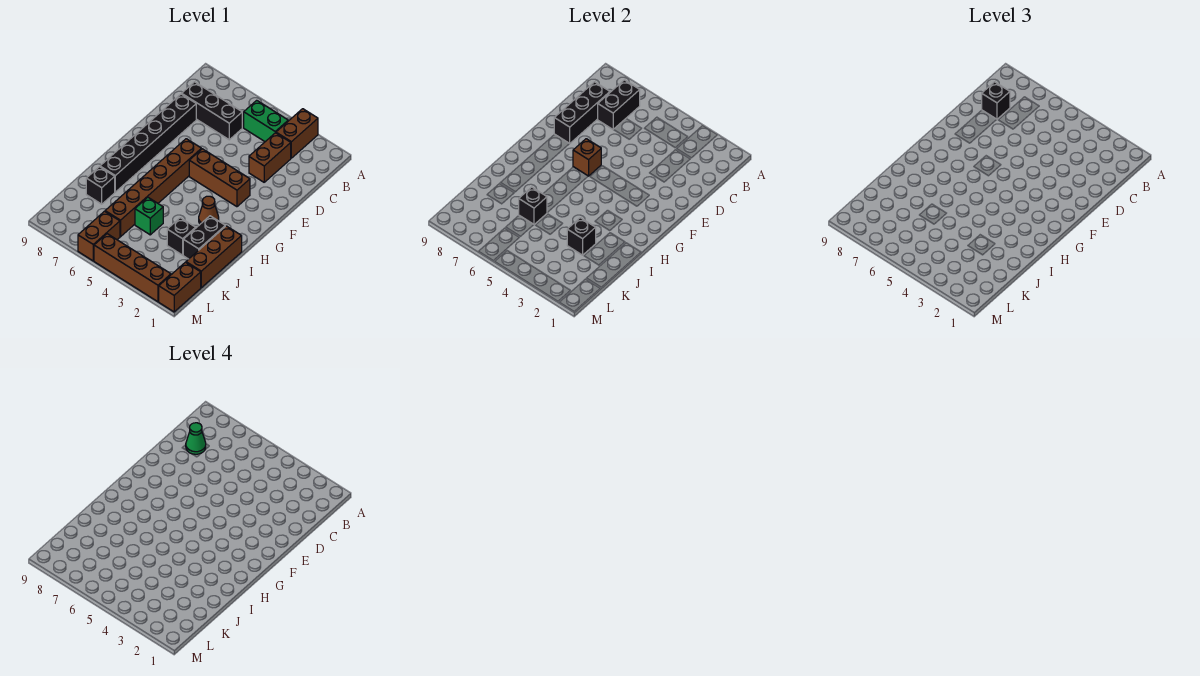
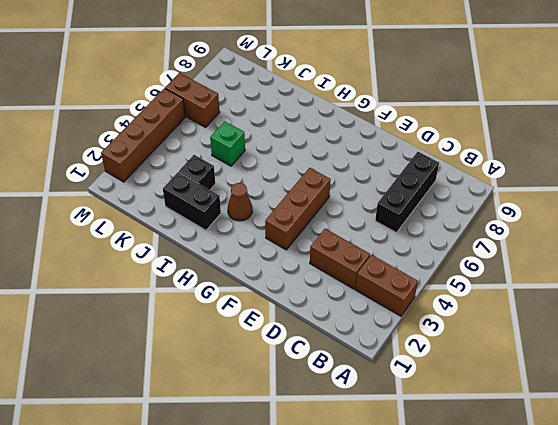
none -> green brick B4:B5 level 1
none -> black brick D8:I8 level 1
none -> brown brick F6:K6 level 1

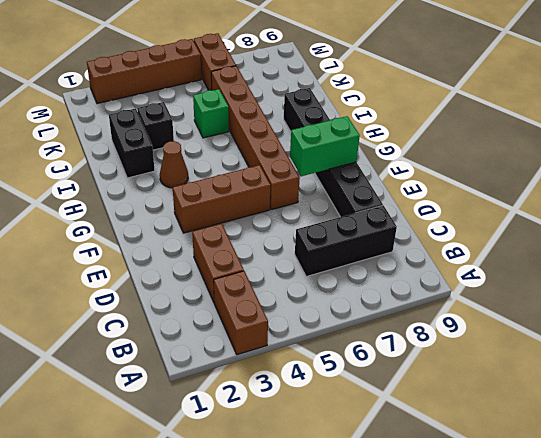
green brick F7:F8 level 2 -> green brick B4:B5 level 1
none -> brown brick I1:K1 level 1
none -> black brick J8 level 1
none -> brown brick L1:M1 level 1

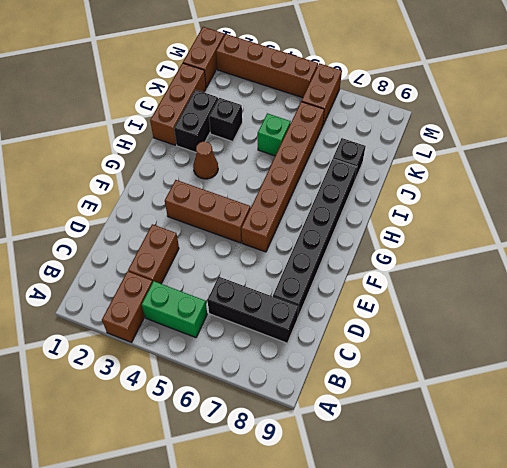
none -> black brick B7:C7 level 2
none -> black brick C8:E8 level 2
none -> brown brick F6 level 2

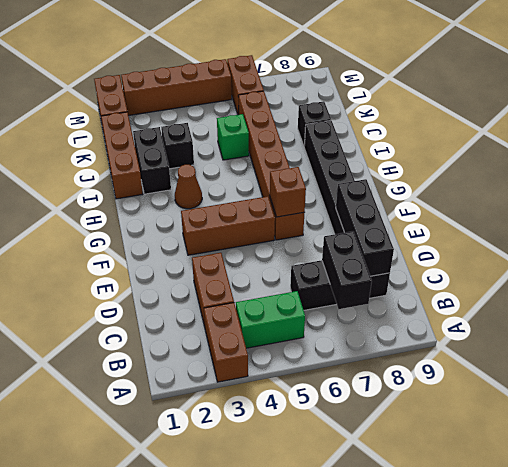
none -> black brick J3 level 2
none -> black brick J6 level 2
none -> black brick C8 level 3

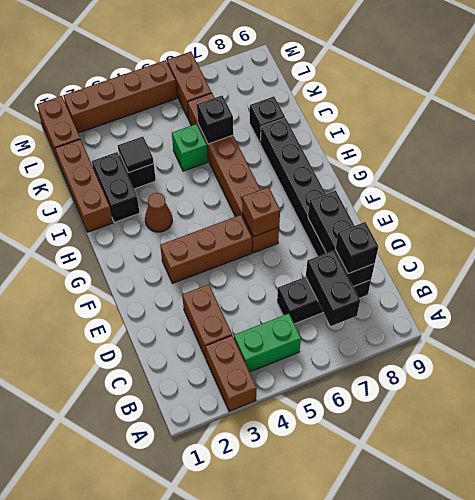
black tile J3 level 2 -> black brick J3 level 2
none -> green cone C8 level 4

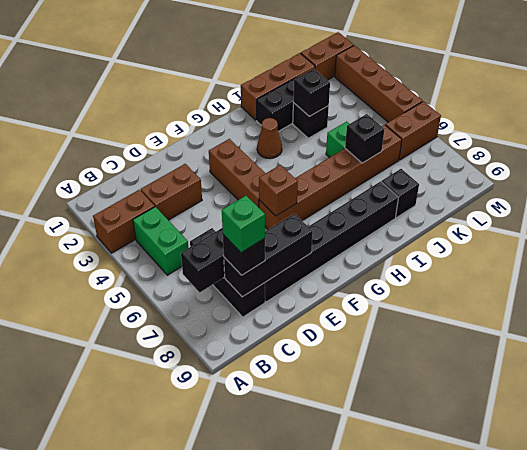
green brick C8 level 4 -> green cone C8 level 4

